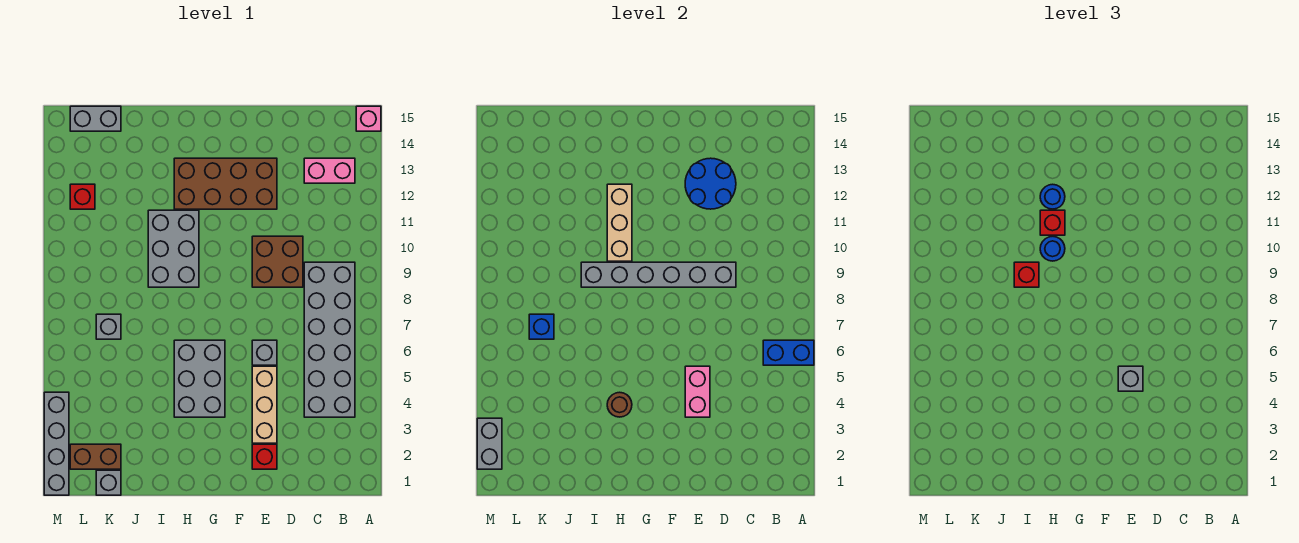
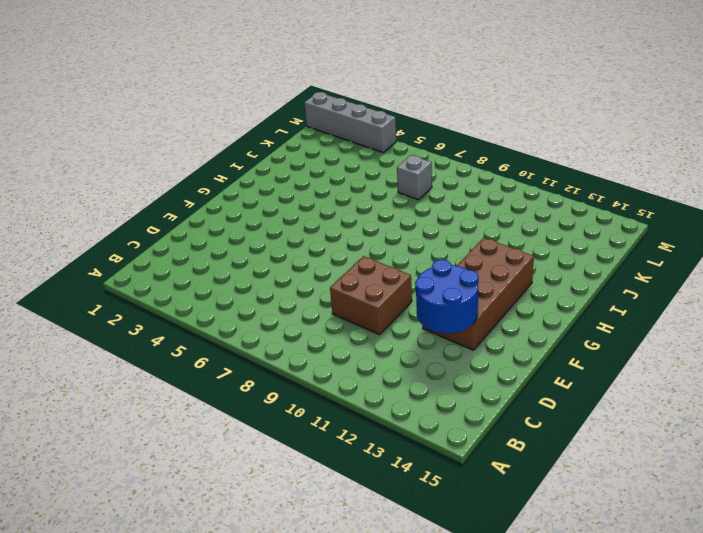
none -> pink brick A15 level 1
none -> grey brick B4:C9 level 1
none -> pink brick B13:C13 level 1

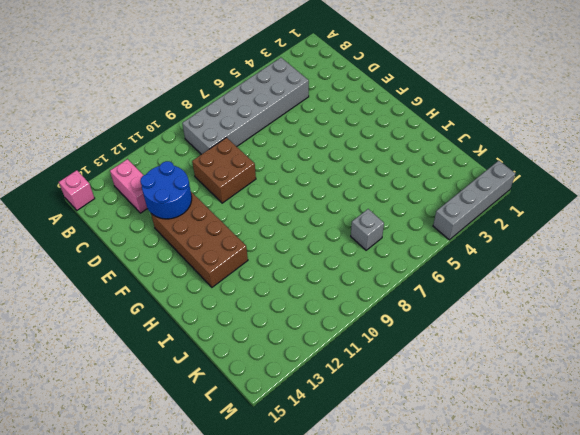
none -> red brick E2 level 1
none -> tan brick E3:E5 level 1
none -> grey brick E6 level 1

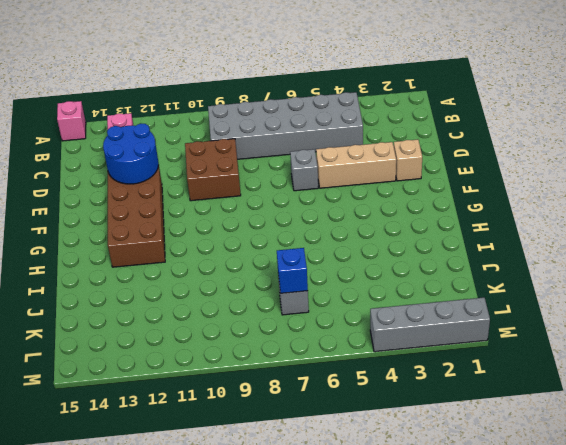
tan brick E2 level 1 -> red brick E2 level 1
none -> grey brick G4:H6 level 1
none -> grey brick H9:I11 level 1
none -> grey brick K1 level 1

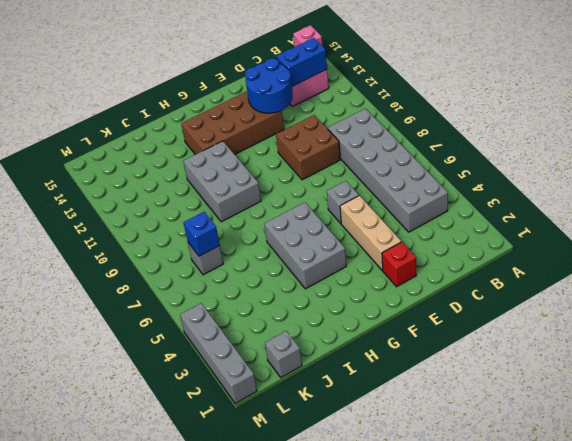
blue brick B13:C13 level 2 -> blue brick A6:B6 level 2
none -> brown brick K2:L2 level 1
none -> grey brick K15:L15 level 1
none -> red brick L12 level 1

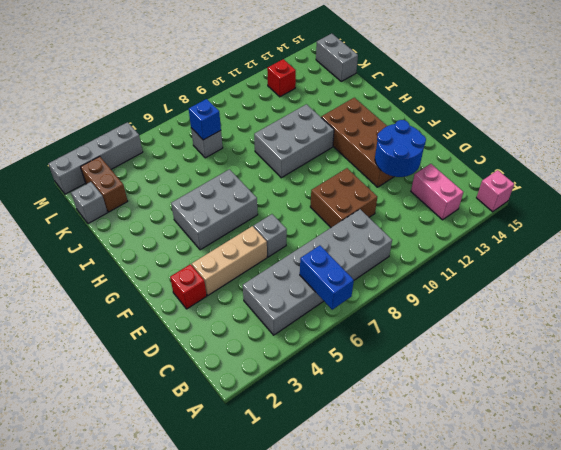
none -> grey brick D9:I9 level 2
none -> pink brick E4:E5 level 2
none -> brown round brick H4 level 2

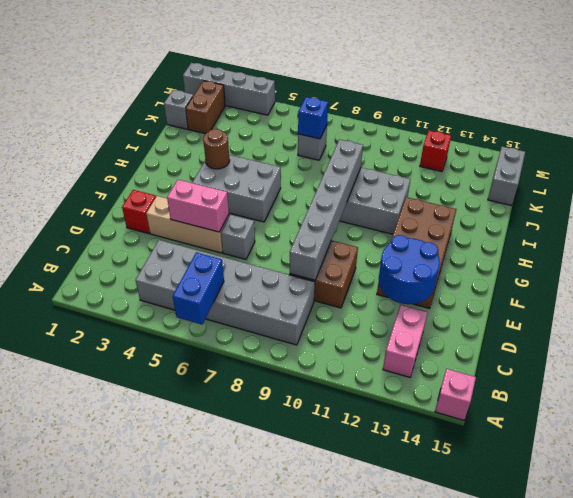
none -> tan brick H10:H12 level 2
none -> grey brick M2:M3 level 2
none -> grey brick E5 level 3

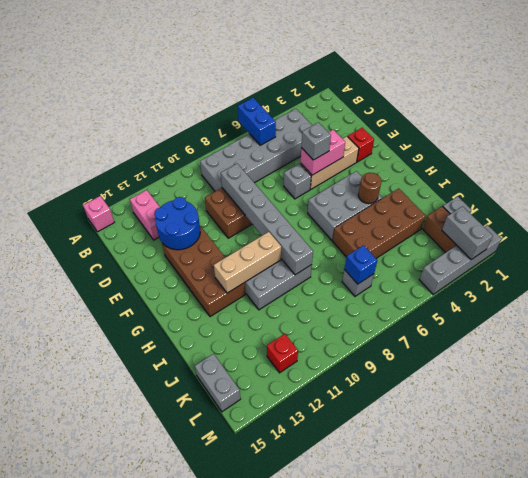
brown brick I3:J6 level 1 -> none
grey brick L2:M2 level 2 -> grey brick M2:M3 level 2
none -> blue round brick H10 level 3
none -> red brick H11 level 3
none -> blue round brick H12 level 3

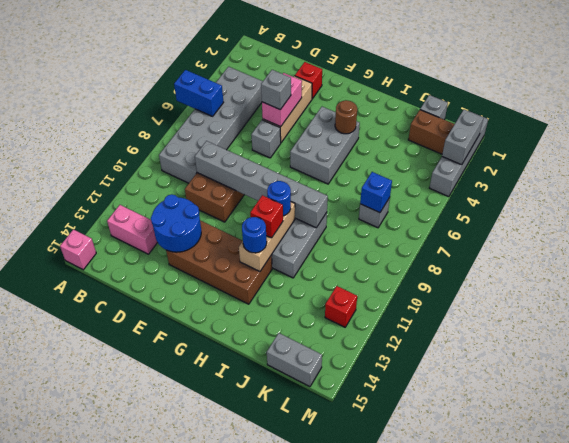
none -> red brick I9 level 3

